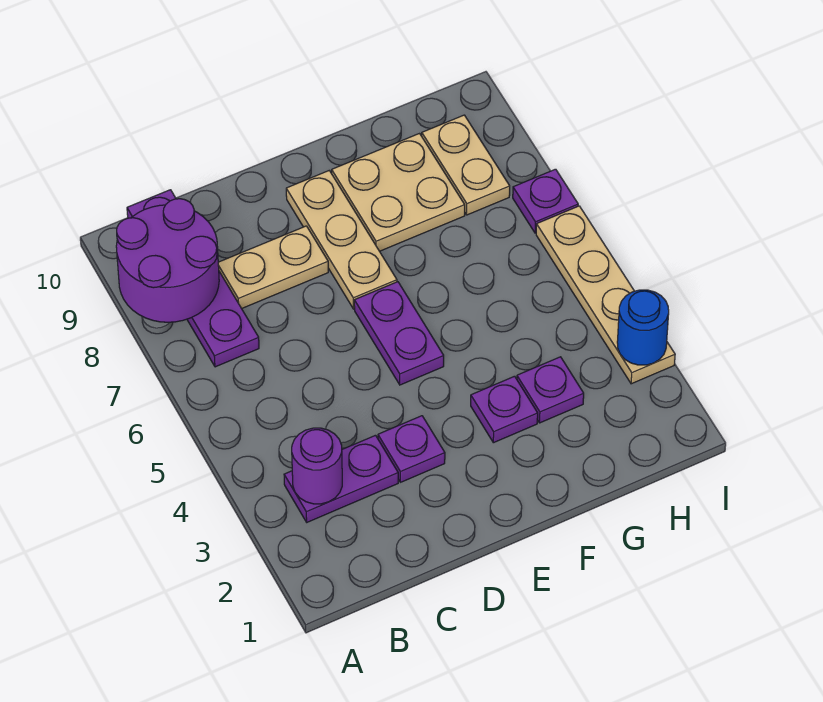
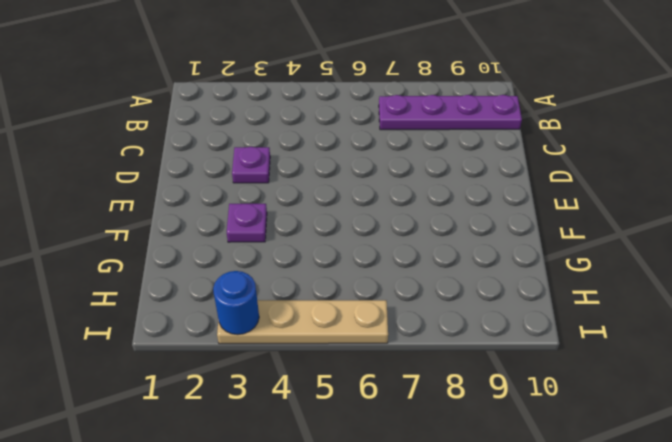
none -> purple plate B3:C3 level 1
none -> tan plate C8:D8 level 1
none -> purple plate E5:E6 level 1

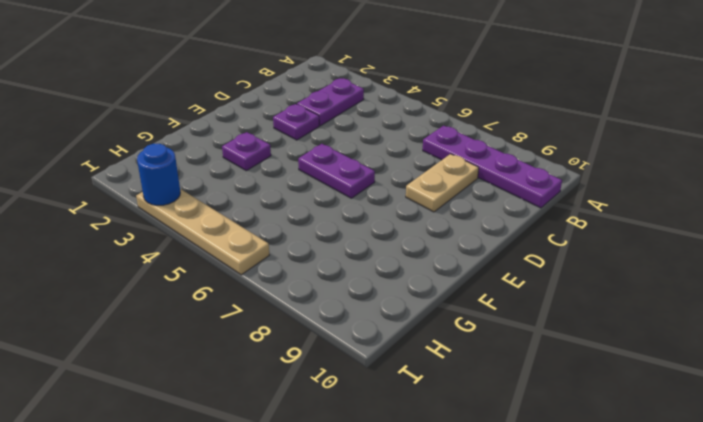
none -> tan plate E7:E9 level 1
none -> tan plate F8:G9 level 1
none -> purple plate G3 level 1

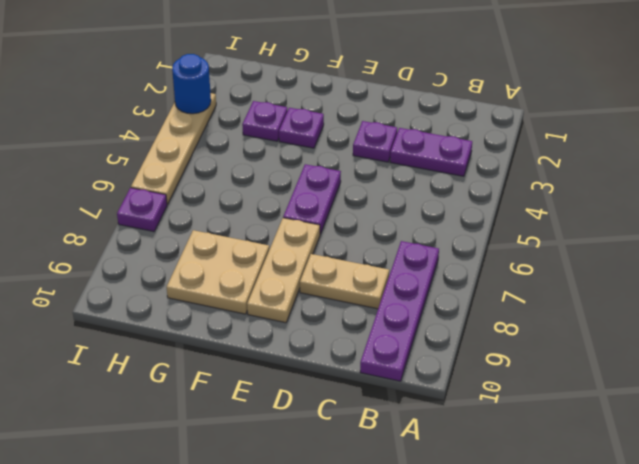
none -> tan plate H8:H9 level 1
none -> purple round brick A8:B9 level 2
none -> purple round brick B3 level 2

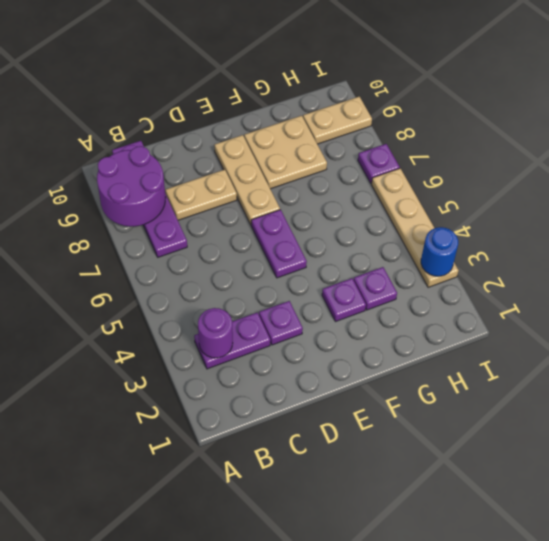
tan plate H9:I9 level 1 -> tan plate H8:H9 level 1

